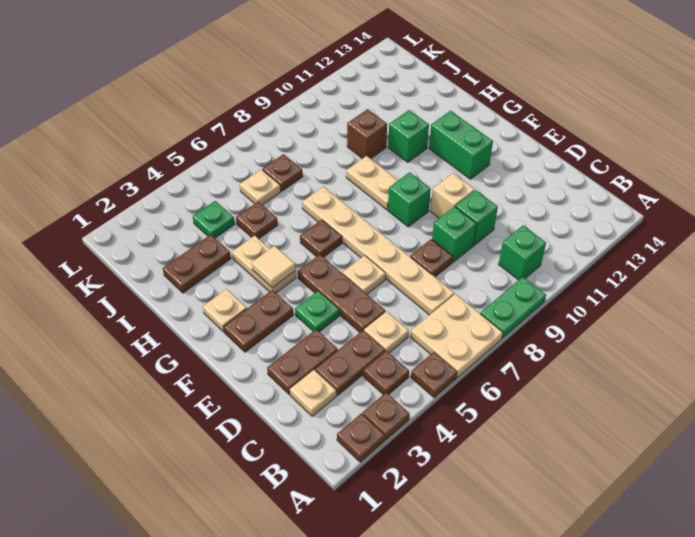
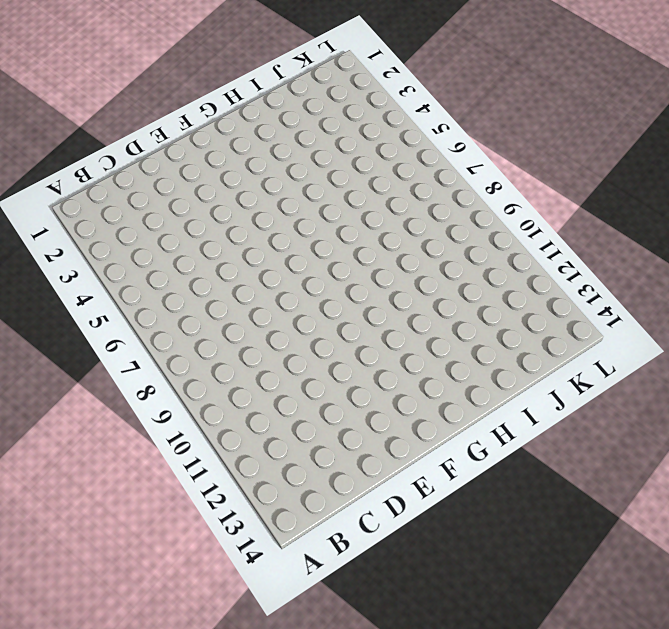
none -> brown plate A2 level 1
none -> brown plate A3 level 1
none -> brown plate A5 level 1
none -> tan plate A6:B7 level 1

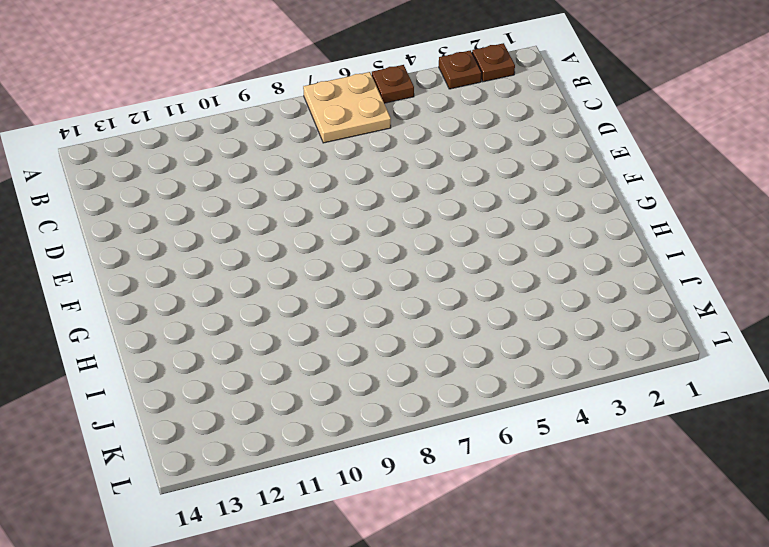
none -> green plate A8:A9 level 1
none -> brown plate B4 level 1
none -> green brick B10 level 1
none -> tan plate C2 level 1

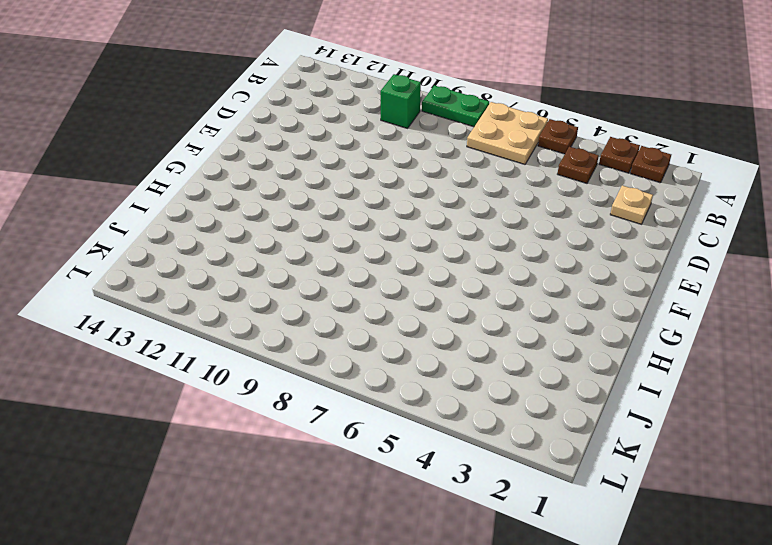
none -> brown plate C3:C4 level 1
none -> tan plate C5 level 1
none -> tan plate C7:H7 level 1
none -> brown plate D2:D3 level 1

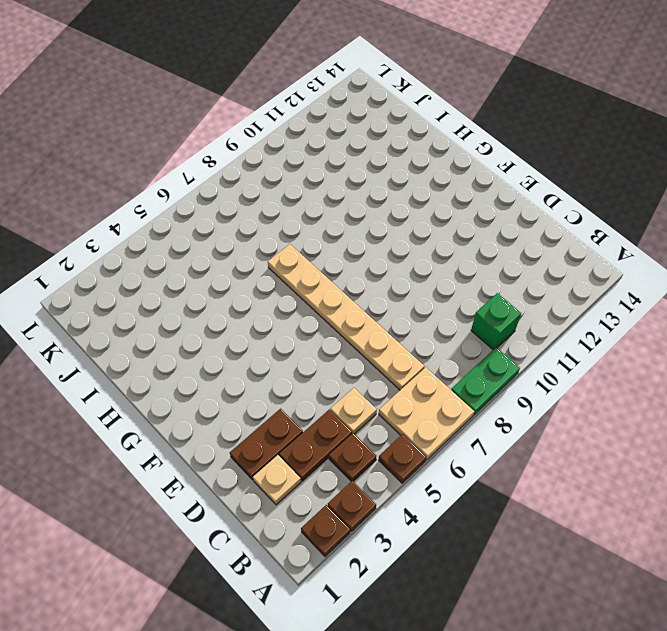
none -> brown plate D5:F5 level 1
none -> brown plate D8 level 1
none -> green brick D9 level 1
none -> green brick D10 level 1

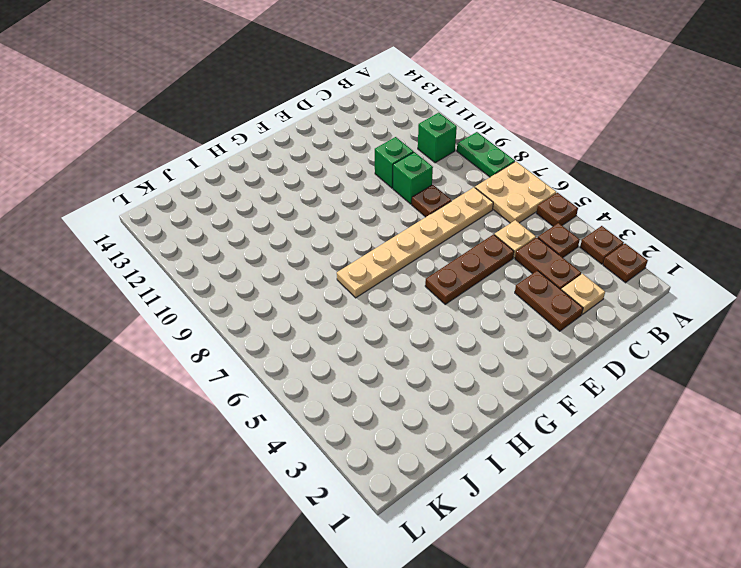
none -> green plate E4 level 1
none -> tan plate E6 level 1
none -> tan brick E10 level 1
none -> brown plate F2:F3 level 1

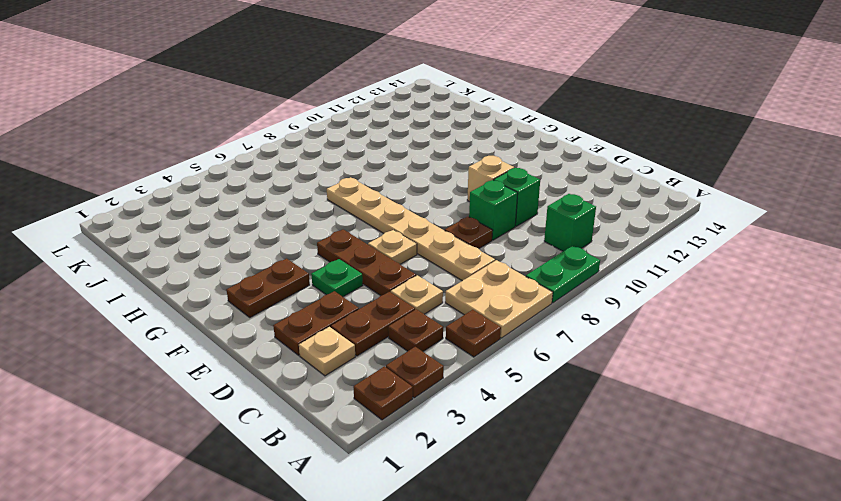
none -> green brick F9 level 1
none -> green brick F12:G12 level 1
none -> tan plate G2 level 1
none -> tan plate G4:H4 level 1

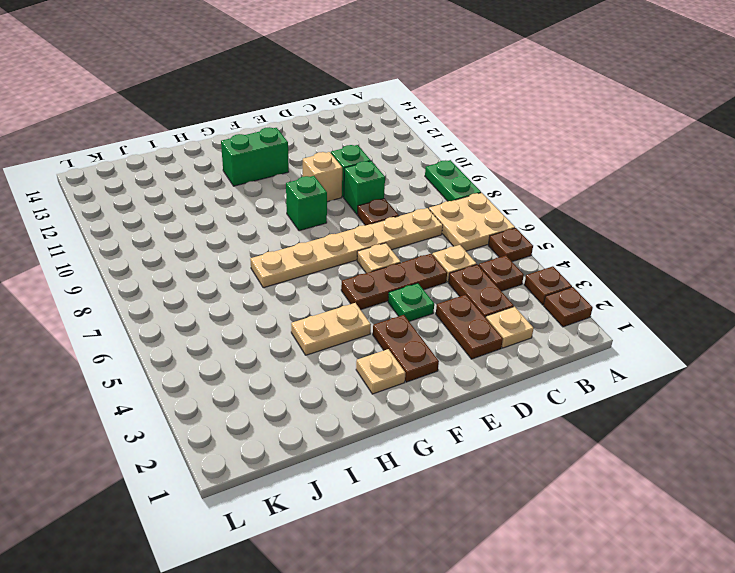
none -> green brick B10 level 1
none -> brown plate G6 level 1
none -> tan plate G9:H9 level 1
none -> green brick H11 level 1

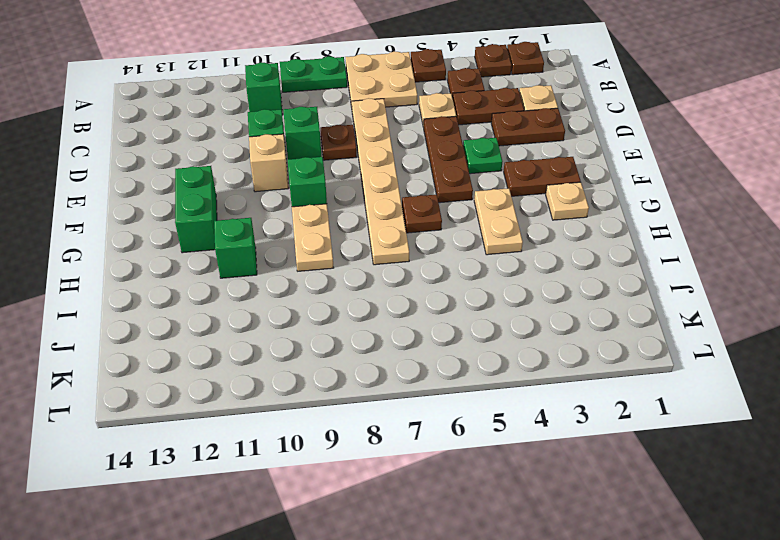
none -> tan plate E6 level 1
none -> brown plate I2:I3 level 1
none -> brown plate I5 level 1
none -> brown brick I10 level 1

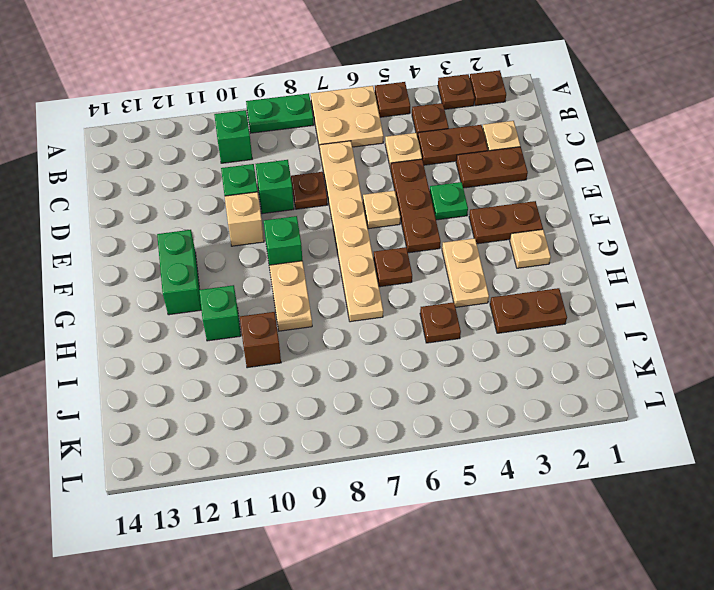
none -> green plate J4 level 1
none -> tan plate J6 level 1
none -> brown plate J7 level 1
none -> tan tile G4 level 2

